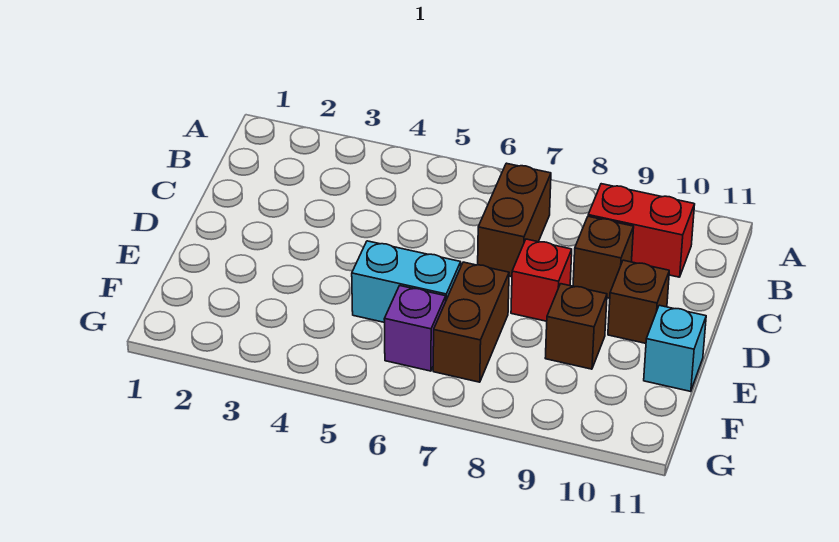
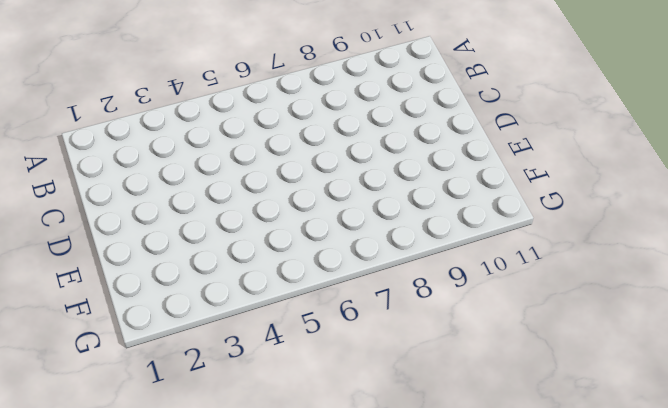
none -> brown brick B7:C7 level 1
none -> red brick B9:B10 level 1

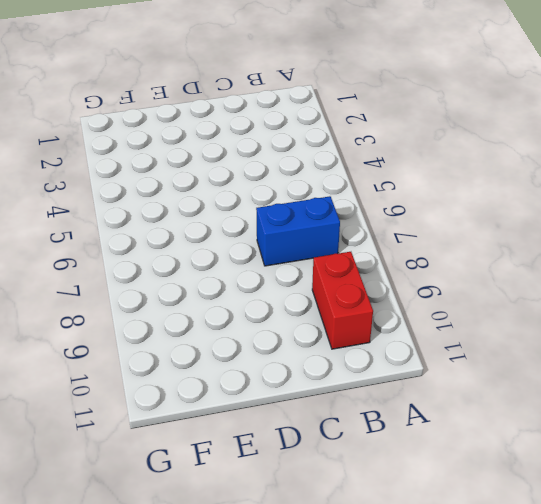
blue brick B7:C7 level 1 -> brown brick B7:C7 level 1
none -> brown brick C9 level 1
none -> red brick D8 level 1

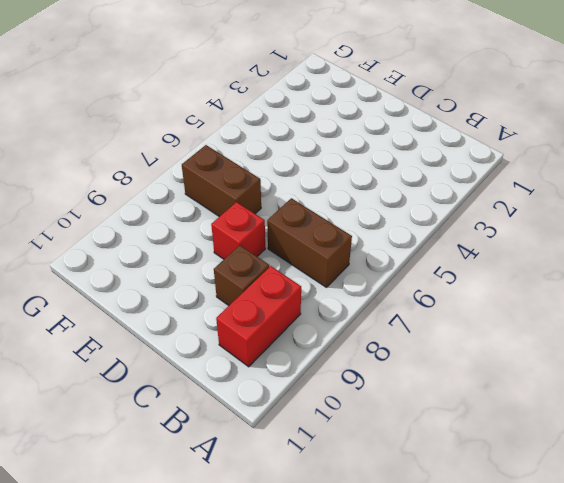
none -> brown brick D10 level 1
none -> cyan brick E5:E6 level 1

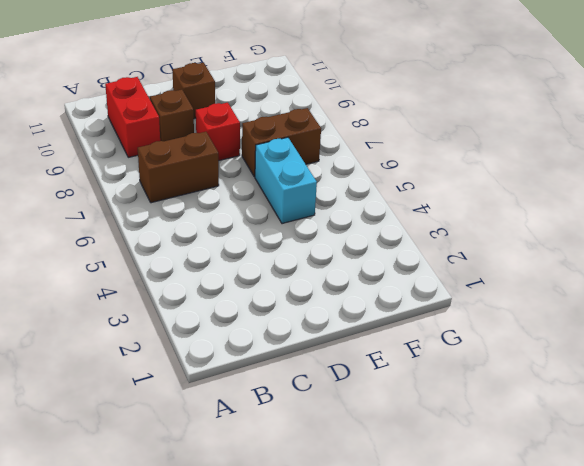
none -> brown brick E9 level 1
none -> cyan brick E11 level 1

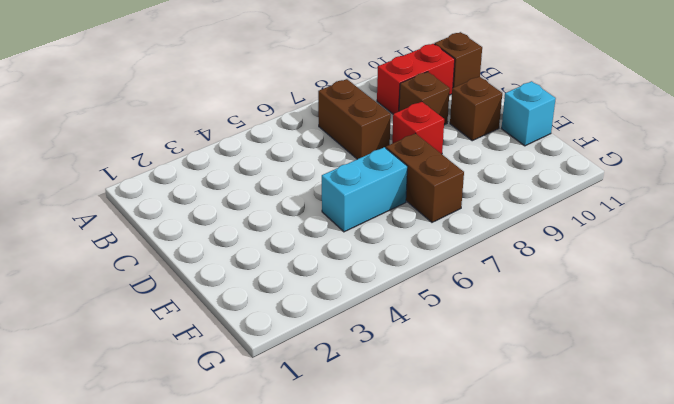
brown brick B11 level 1 -> brown brick E9 level 1
none -> purple brick F6 level 1

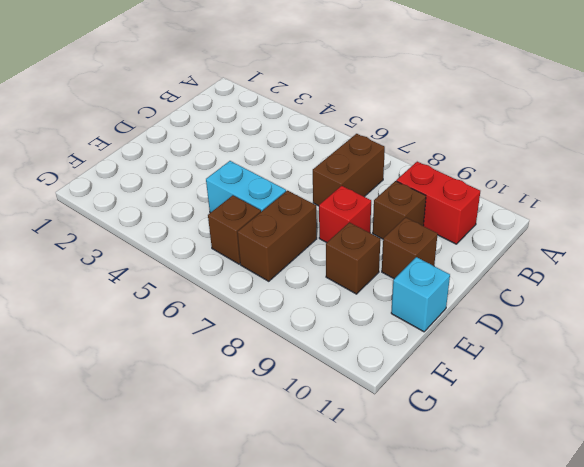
brown brick F6 level 1 -> purple brick F6 level 1

